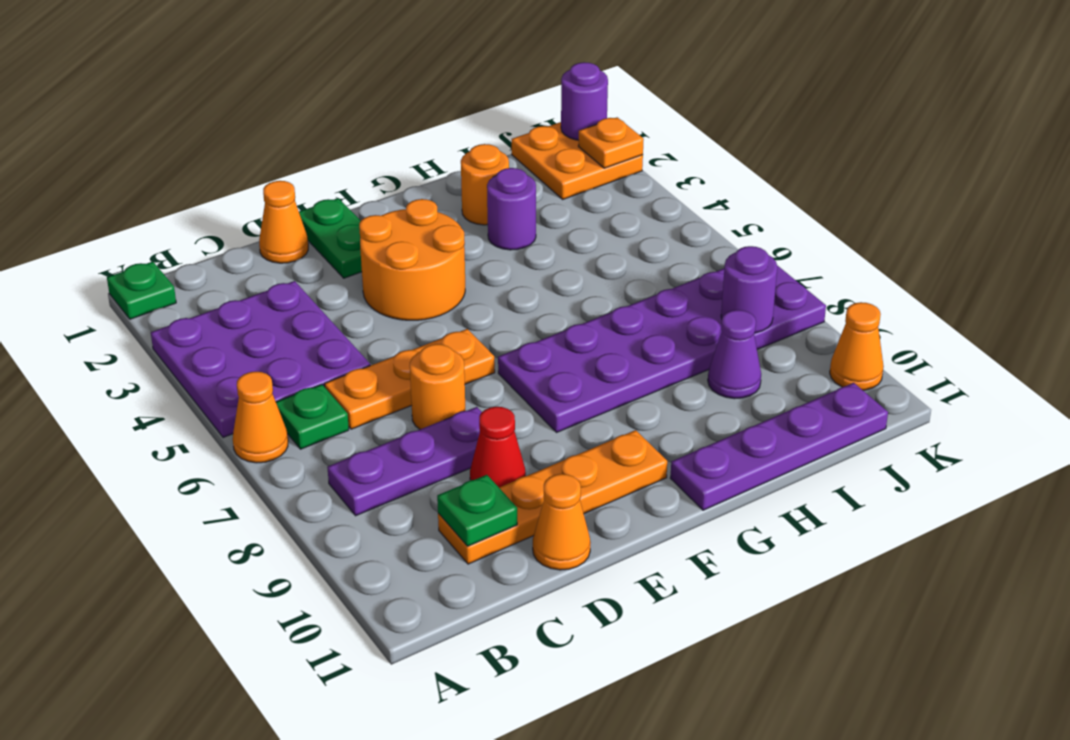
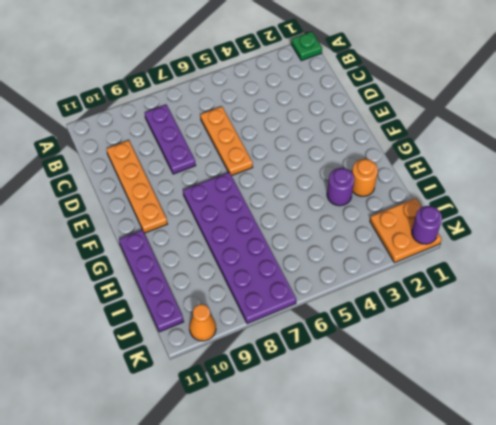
none -> purple plate A3:C5 level 1
none -> orange cone A6 level 1
none -> green plate B6 level 1

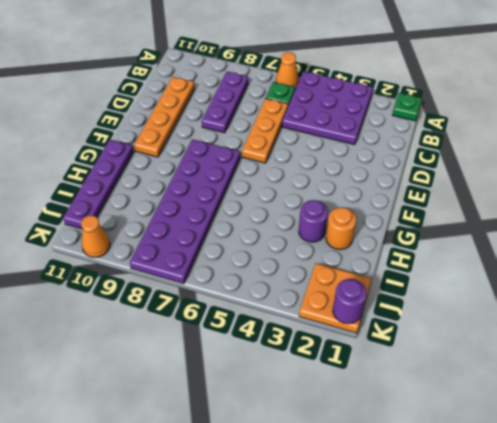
none -> orange cone D1 level 1
none -> orange round brick D7 level 1
none -> red cone D9 level 1

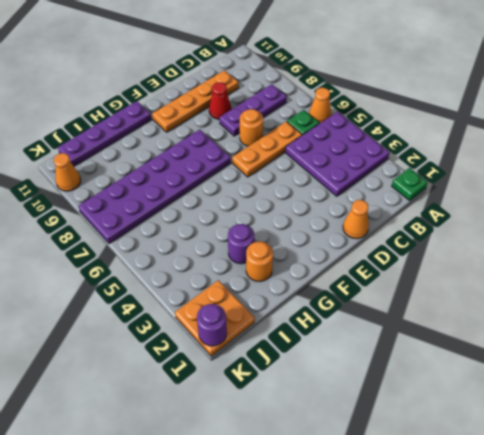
none -> orange cone D11 level 1
none -> green plate E1:E2 level 1
none -> orange round brick E3:F4 level 1

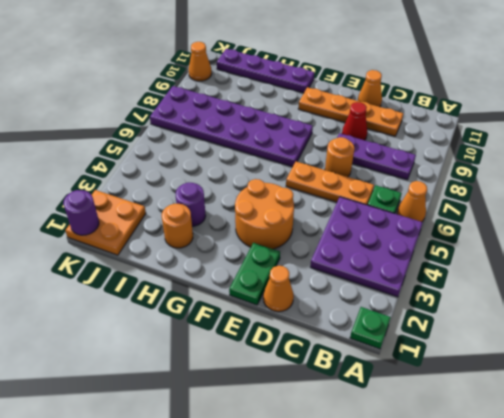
none -> purple cone I9 level 1
none -> green plate C10 level 2
none -> purple round brick J8 level 2

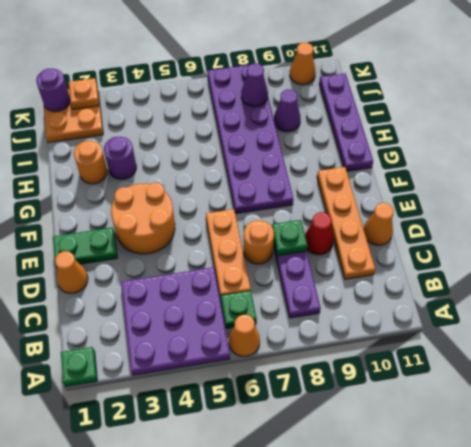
green plate D8 level 2 -> green plate C10 level 2
purple cone J8 level 2 -> purple round brick J8 level 2

